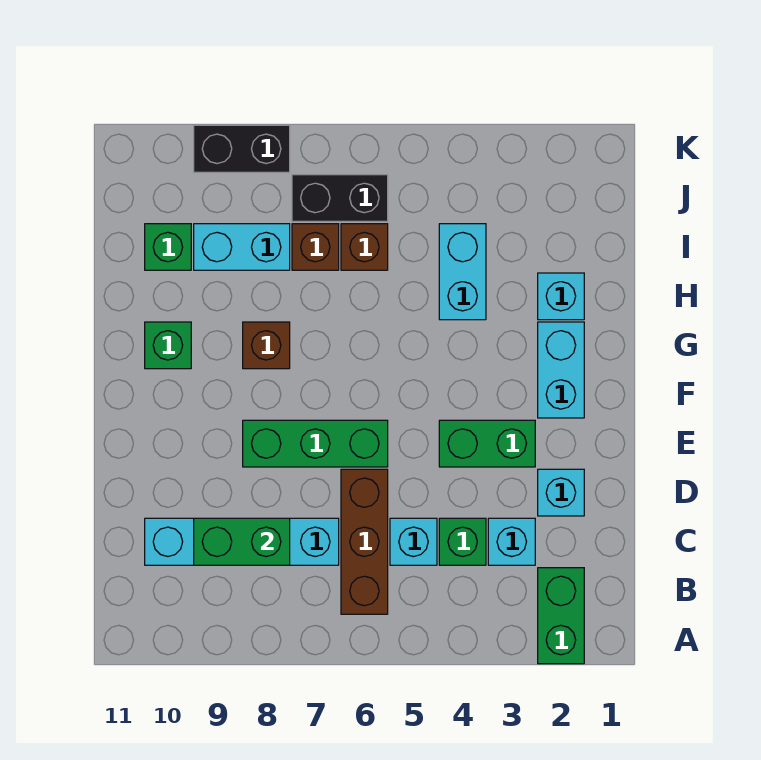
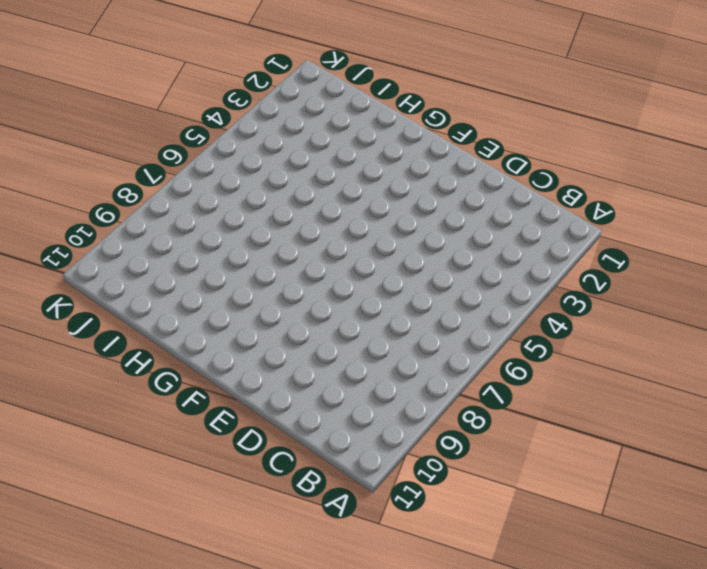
none -> green brick A2:B2 level 1
none -> brown brick B6:D6 level 1
none -> cyan brick C3 level 1

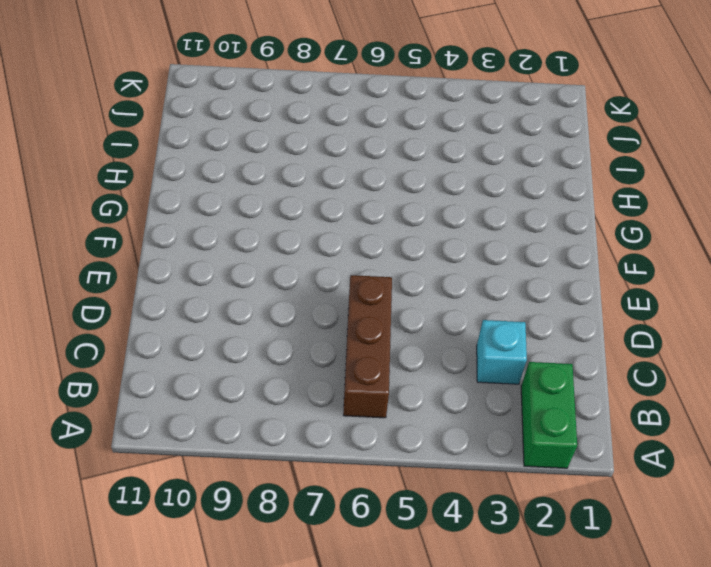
none -> green brick C4 level 1
none -> cyan brick C5 level 1
none -> cyan brick C7:C10 level 1

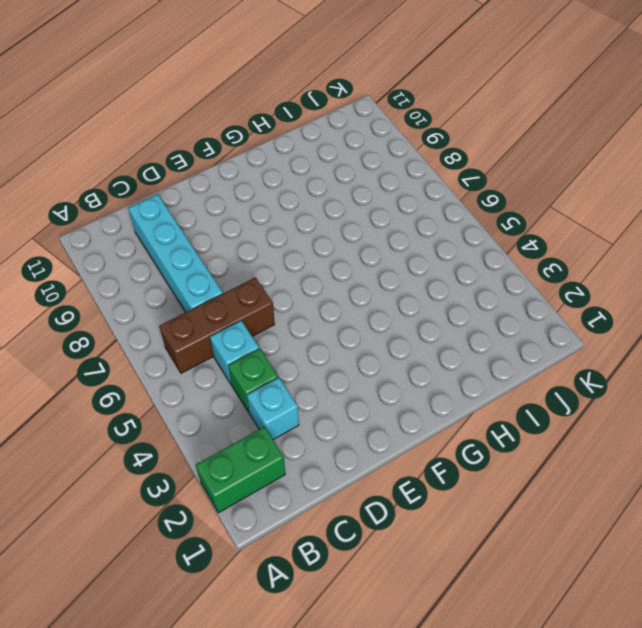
none -> cyan brick D2 level 1
none -> green brick E3:E4 level 1
none -> green brick E6:E8 level 1

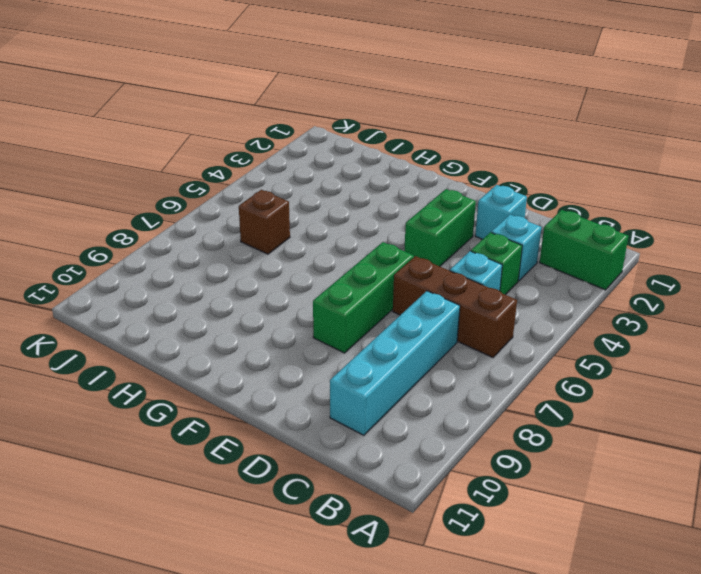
none -> cyan brick F2:G2 level 1
none -> brown brick G8 level 1
none -> green brick G10 level 1

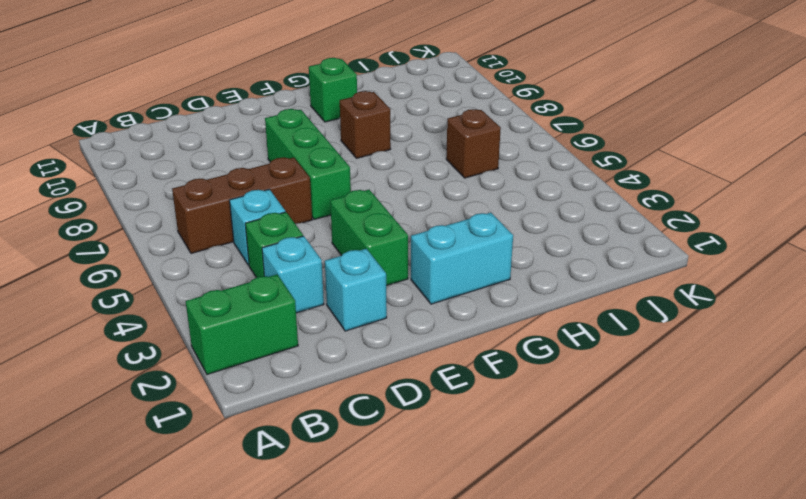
none -> cyan brick C7:C10 level 1
none -> cyan brick H2 level 1
none -> cyan brick H4:I4 level 1

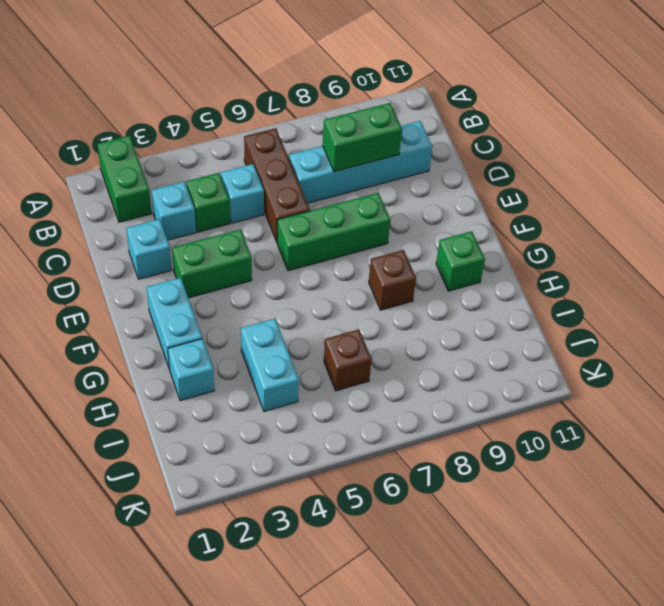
none -> brown brick I7 level 1
none -> cyan brick I8:I9 level 1
none -> green brick I10 level 1

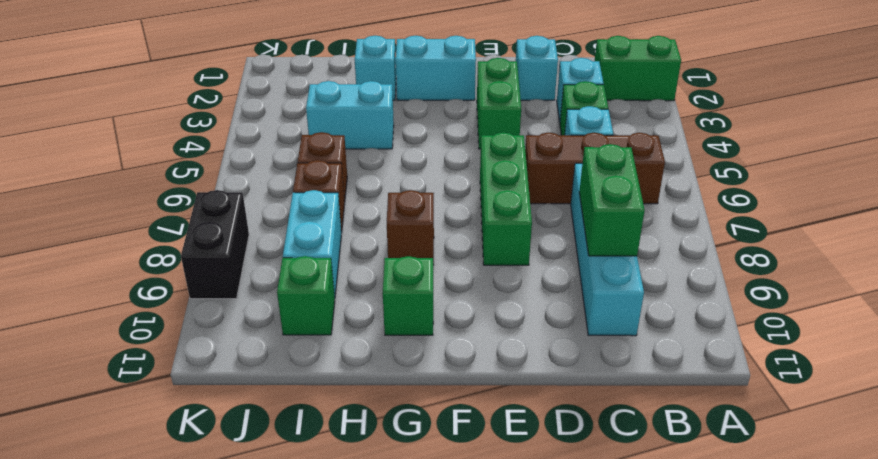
none -> black brick J6:J7 level 1

